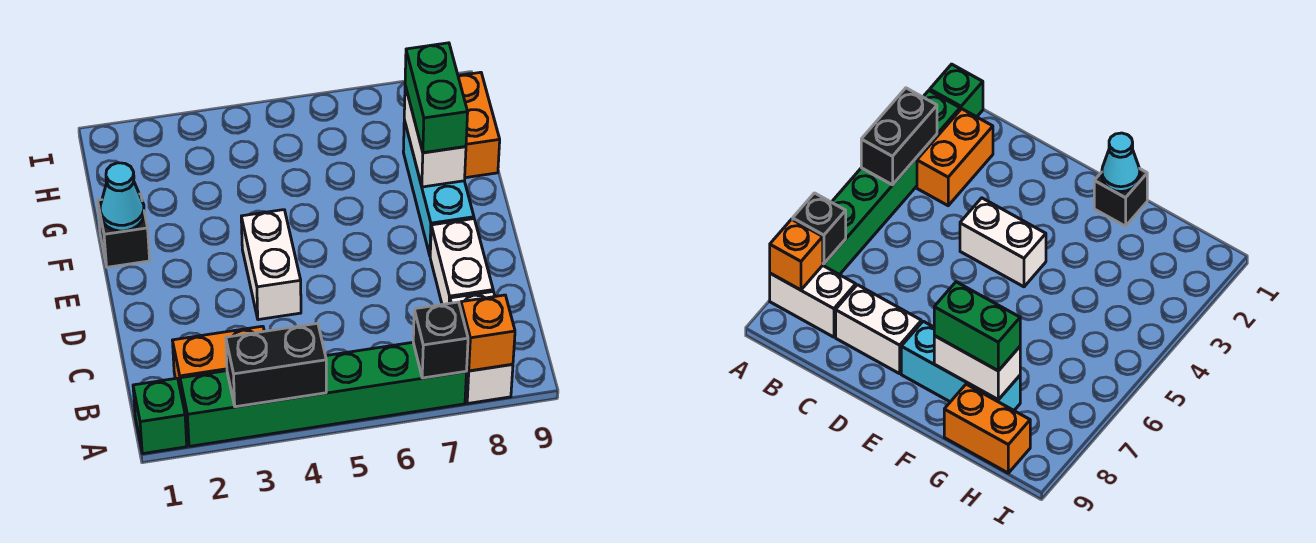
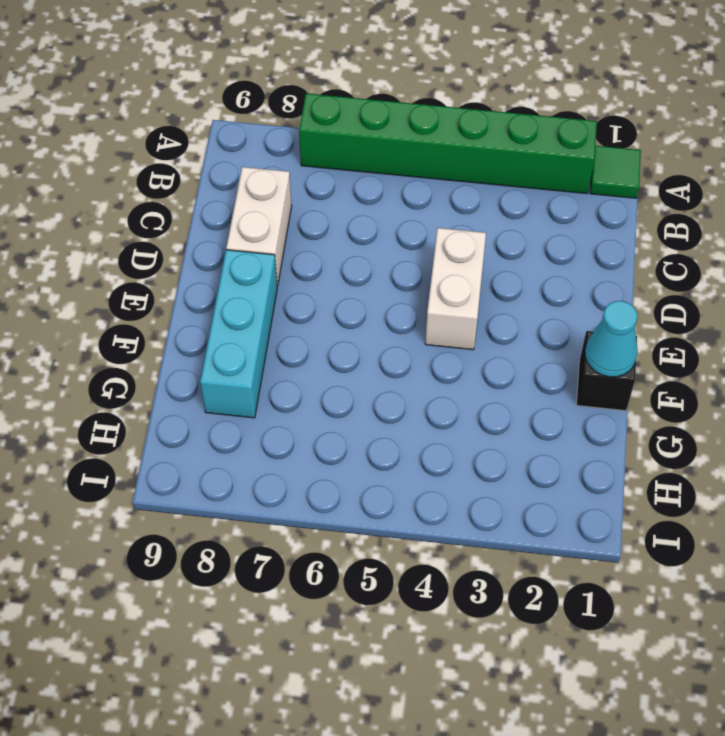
green tile A1 level 1 -> green brick A1 level 1
none -> white brick A8:B8 level 1
none -> orange brick B2:B3 level 1
none -> orange brick G9:H9 level 1

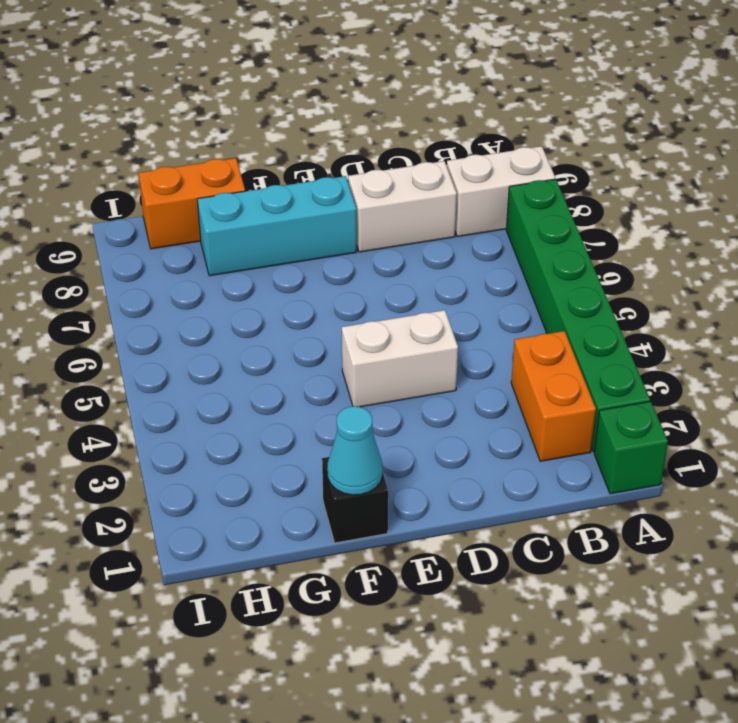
none -> black brick A3:A4 level 2
none -> black brick A7 level 2
none -> orange brick A8 level 2

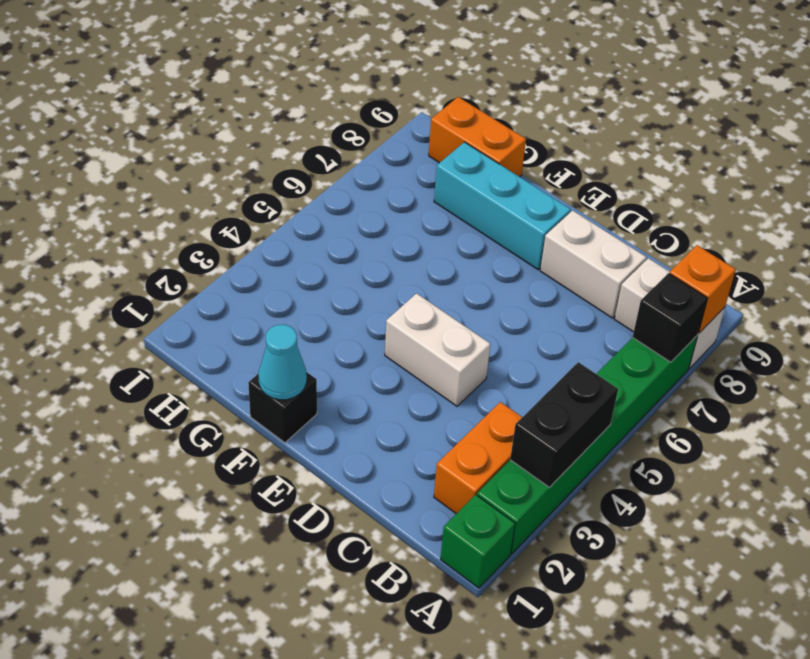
none -> white brick F8:G8 level 2
none -> green brick F8:G8 level 3

